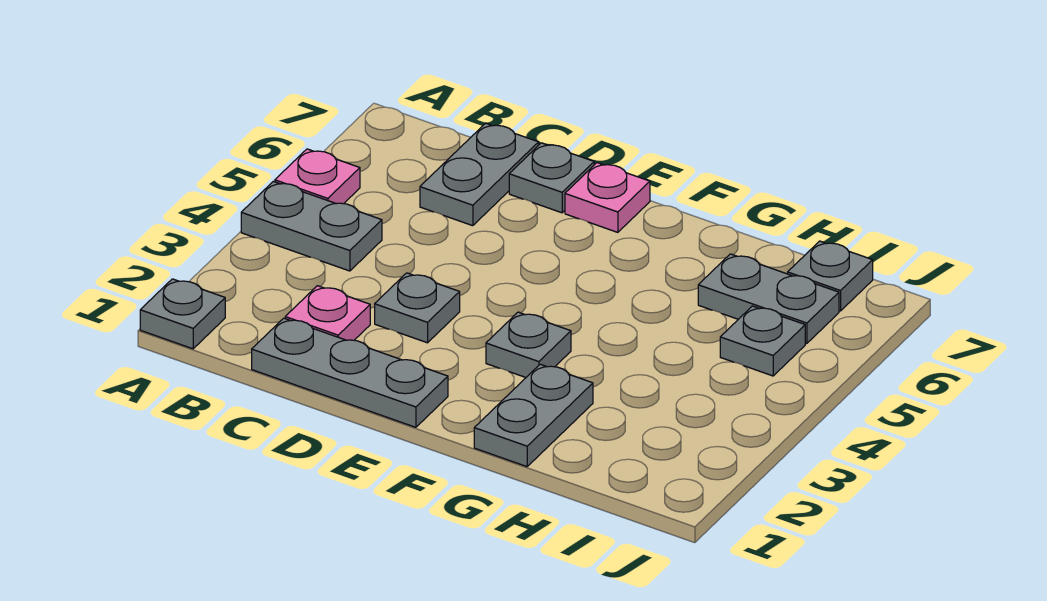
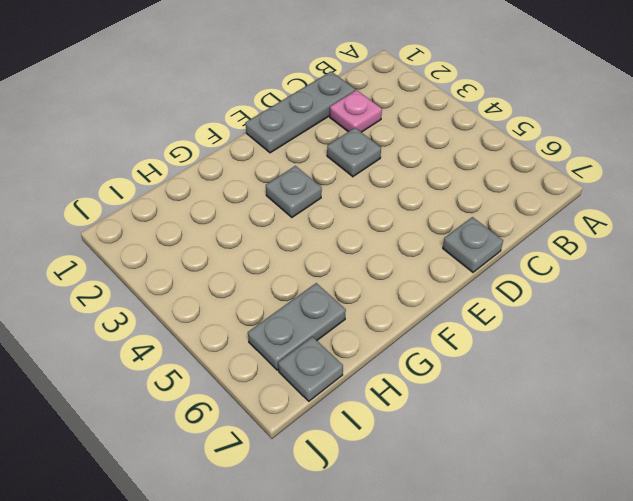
none -> grey plate A1 level 1
none -> grey plate A4:B4 level 1
none -> pink plate A5 level 1

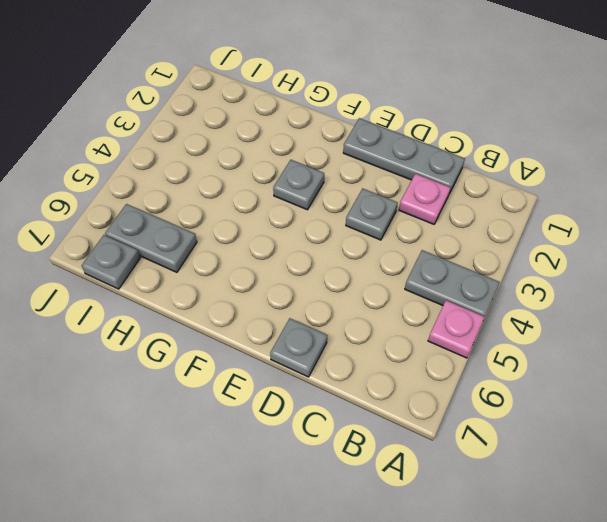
none -> grey plate A1 level 1
none -> grey plate C6:C7 level 1
none -> pink plate E7 level 1

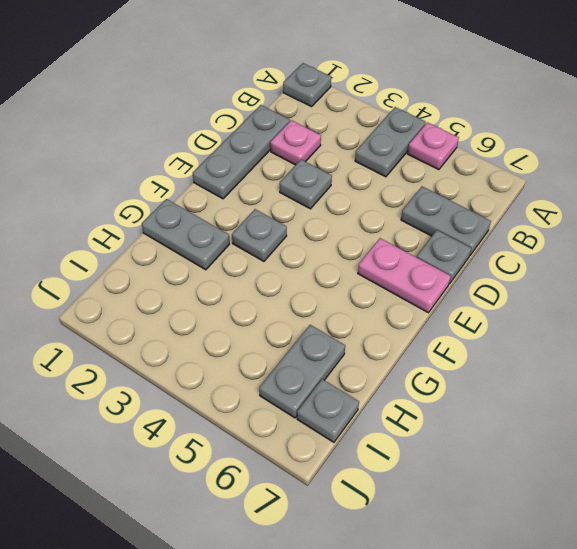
pink plate E6:E7 level 1 -> pink plate E7 level 1
none -> grey plate I5 level 1

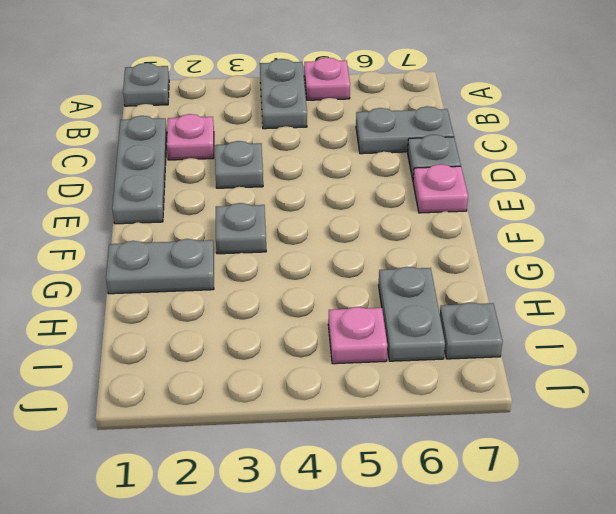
pink plate I5 level 1 -> grey plate I5 level 1

